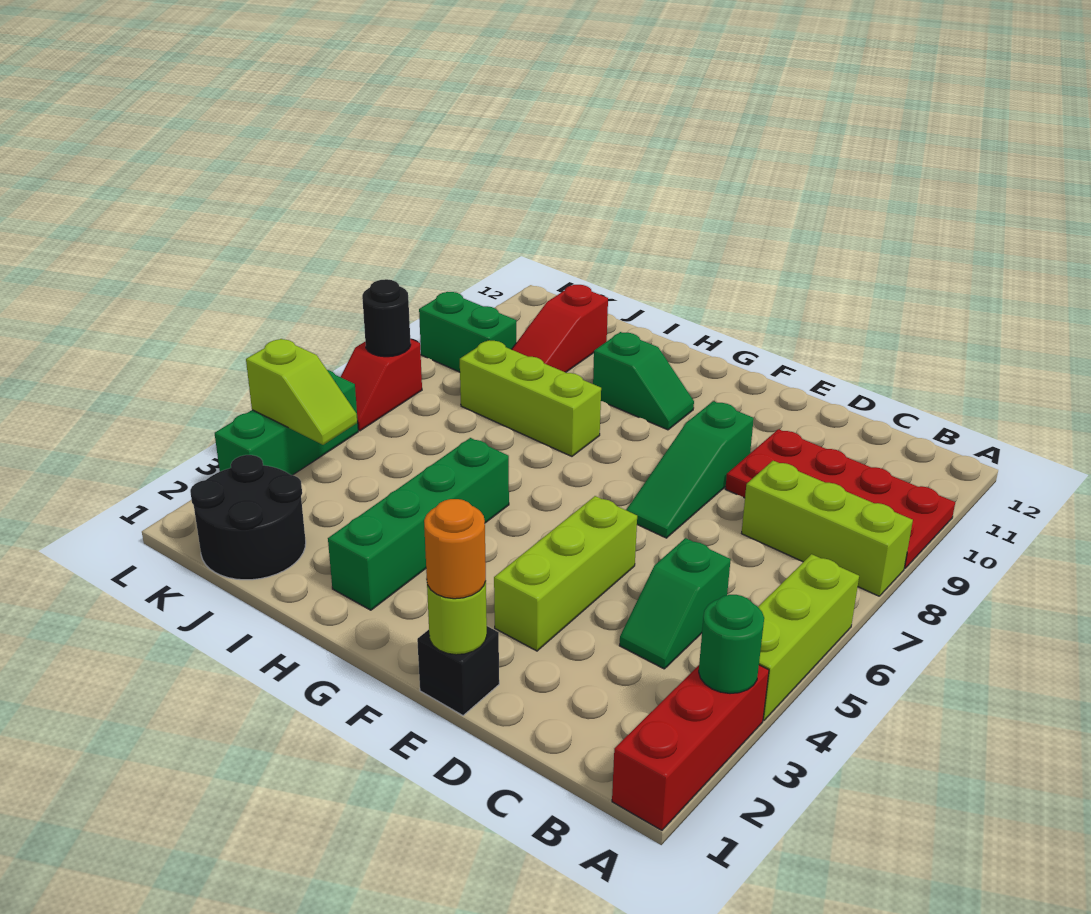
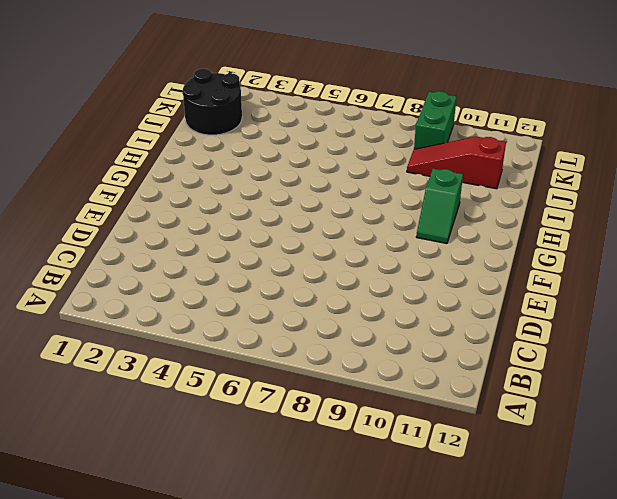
none -> red brick A1:A3 level 1
none -> lime brick A4:A6 level 1
none -> lime brick A8:C8 level 1

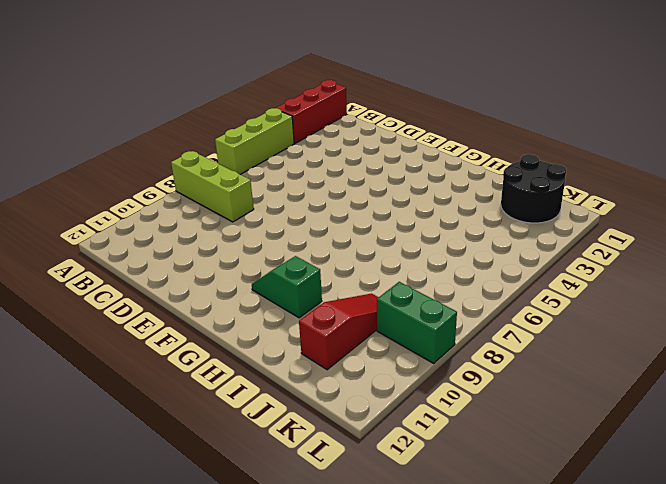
none -> red plate A9:D10 level 1
none -> green slope C4:C5 level 1 top 5
none -> black brick E1 level 1

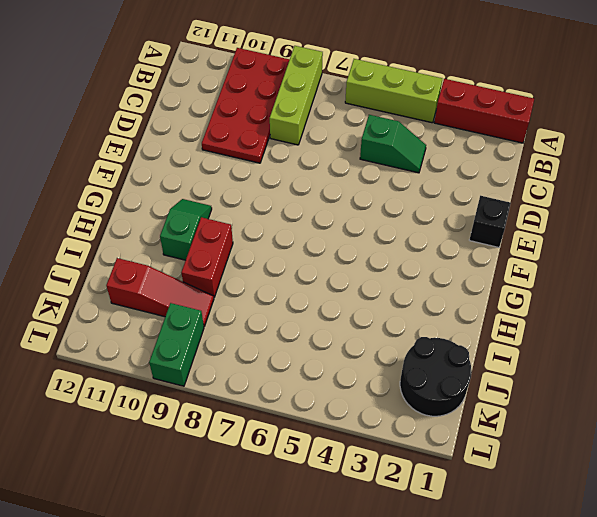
red brick H9:I9 level 1 -> none
none -> lime brick E3:E5 level 1
none -> green slope E7:E9 level 1 top 9
none -> green brick H2:H5 level 1

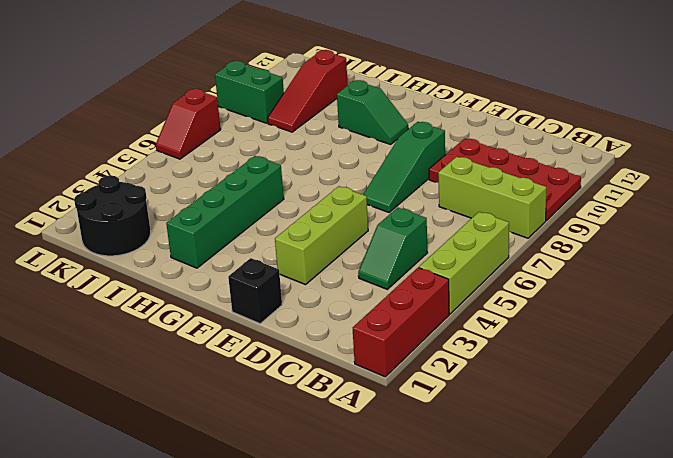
none -> lime brick H8:J8 level 1
none -> green brick L3:L5 level 1
none -> green round brick A3 level 2

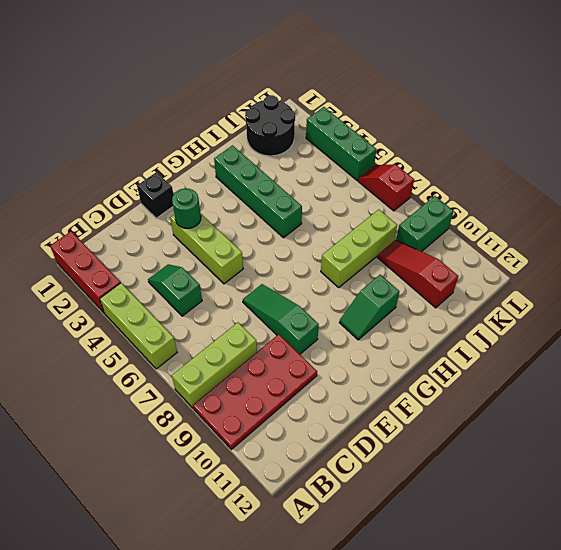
green round brick E3 level 2 -> green round brick A3 level 2
none -> lime round brick E1 level 2
none -> lime slope K4:L4 level 2 top L
none -> black round brick L7 level 2

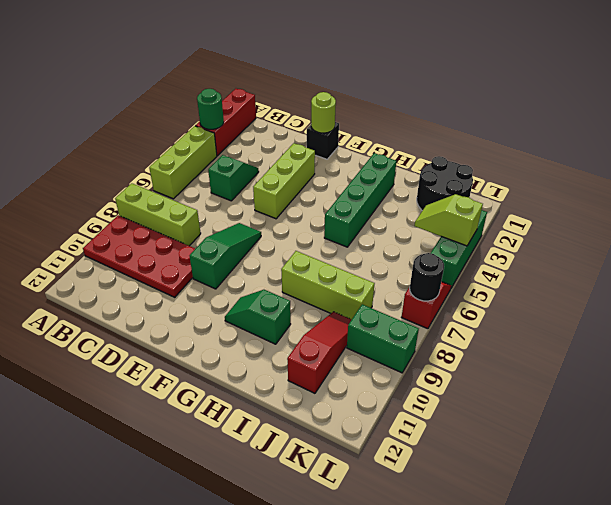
none -> orange round brick E1 level 3

